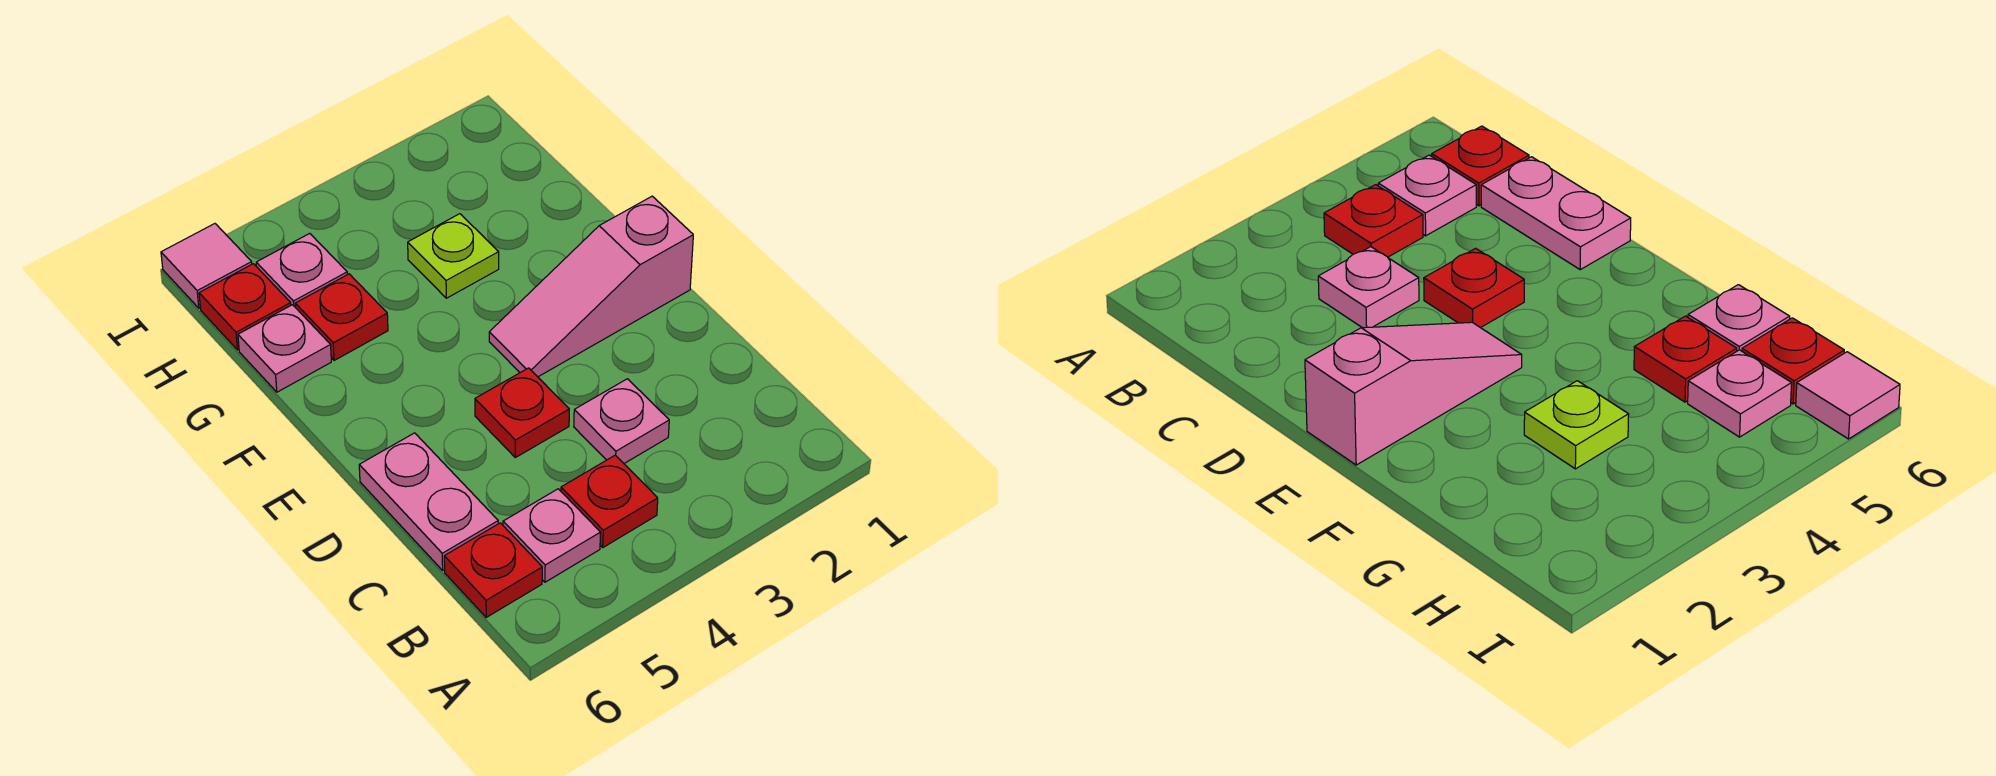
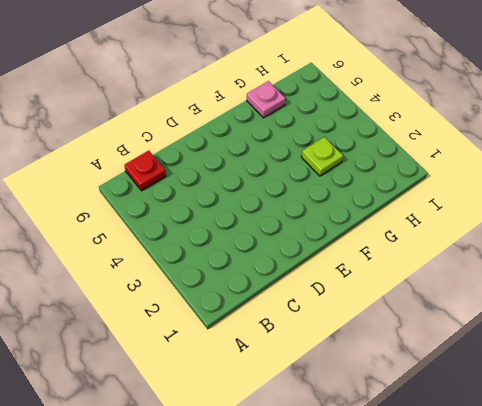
none -> red plate B4 level 1
none -> pink plate B5 level 1
none -> pink plate C3 level 1

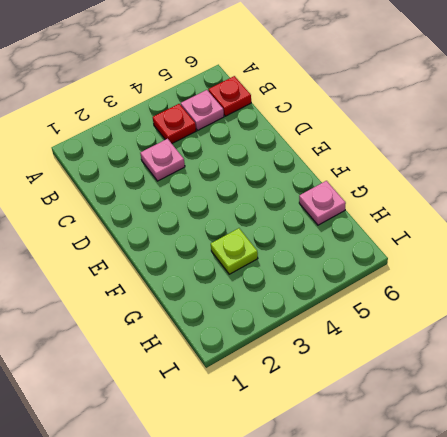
none -> pink plate C6:D6 level 1
none -> red plate D4 level 1
none -> pink slope E1:E3 level 1 top 1

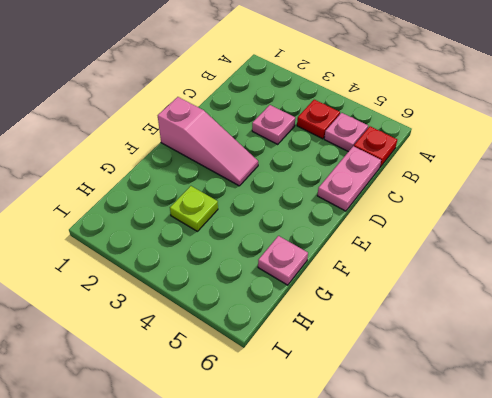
none -> red plate D4 level 1
none -> red plate G5 level 1
none -> pink plate H5 level 1

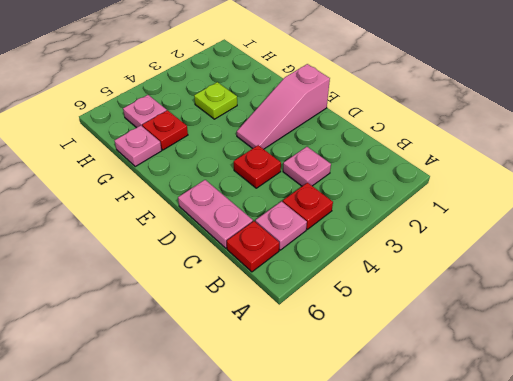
none -> red plate H6 level 1
none -> pink tile I6 level 1

